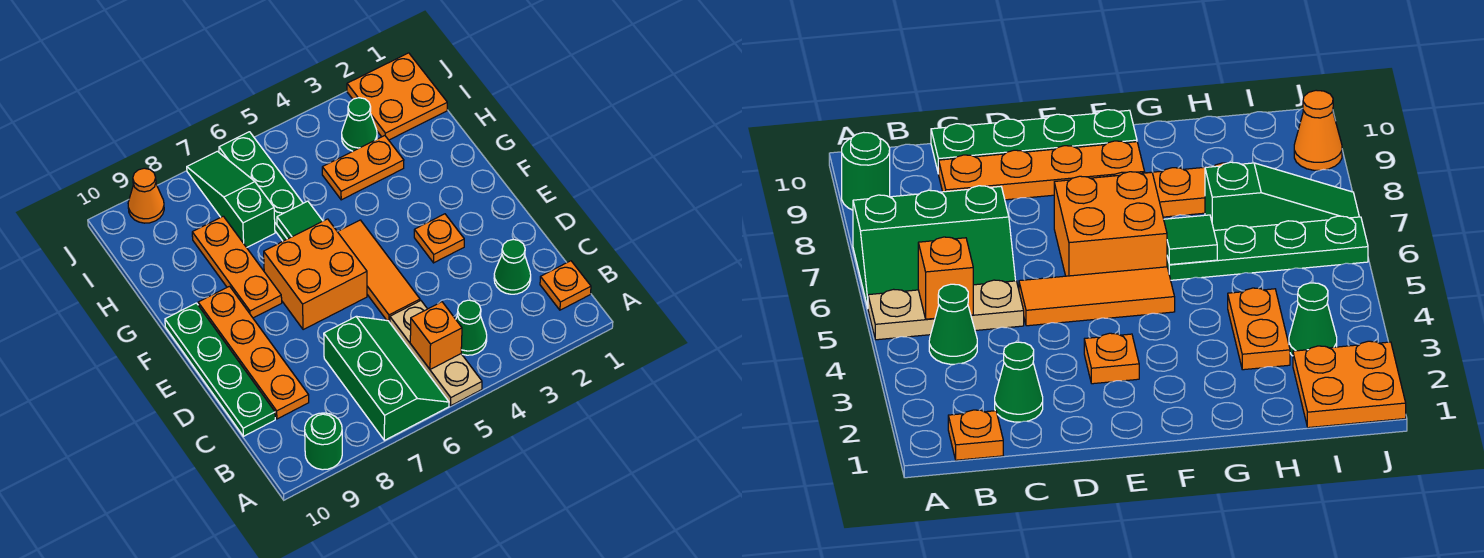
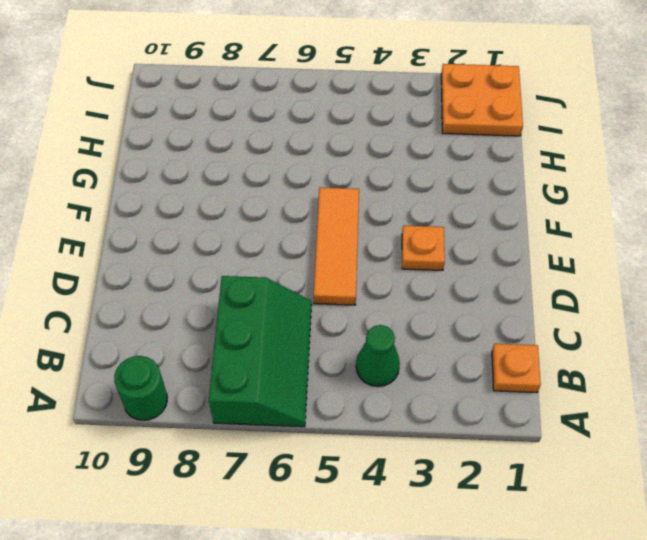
none -> tan plate A5:C5 level 1
none -> green cone C2 level 1
none -> orange plate C9:F9 level 1

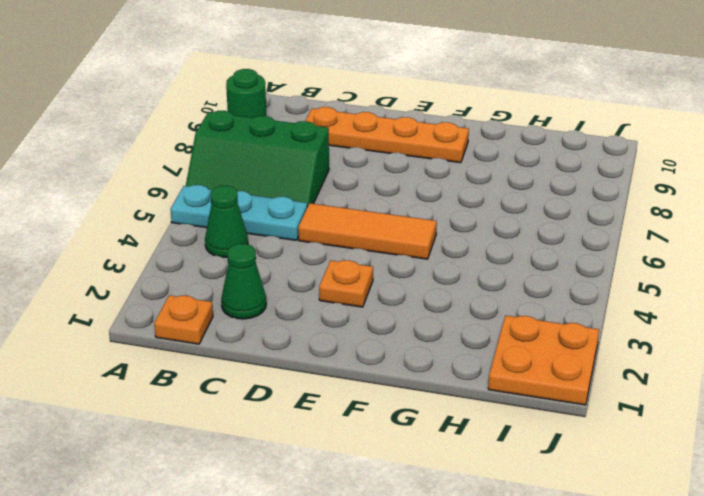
cyan plate A5:C5 level 1 -> tan plate A5:C5 level 1
none -> green plate C10:F10 level 1
none -> orange brick E6:F7 level 1
none -> orange plate F8:H8 level 1

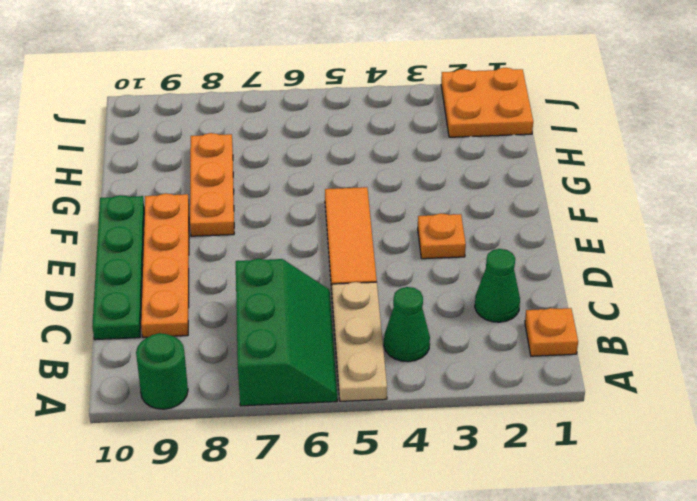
none -> orange brick E6:F7 level 1
none -> green plate G6:J6 level 1
none -> orange plate H3:H4 level 1

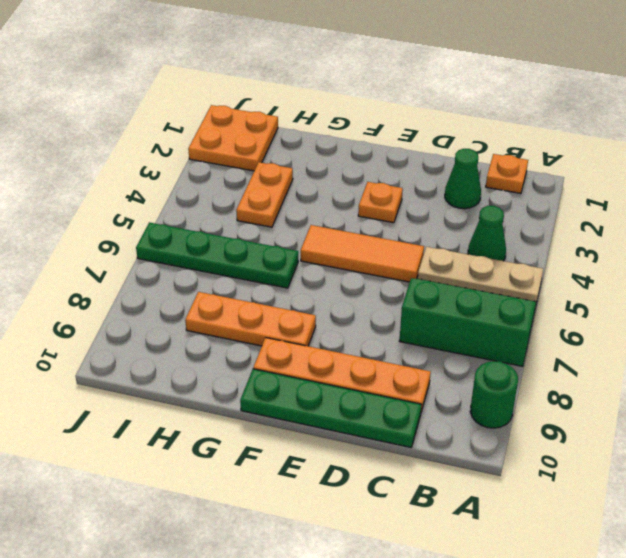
none -> orange brick E6:F7 level 1
none -> green slope H7:J7 level 1 top H
none -> green cone I3 level 1

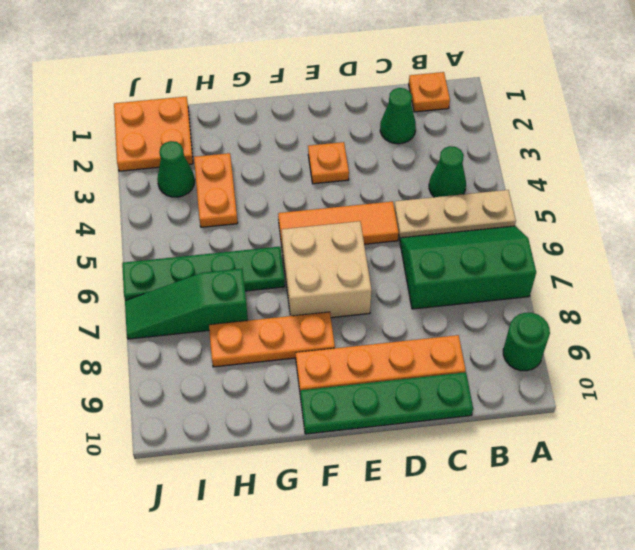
tan brick E6:F7 level 1 -> orange brick E6:F7 level 1
none -> orange cone J9 level 1
none -> orange brick B5 level 2
none -> green tile G6 level 2

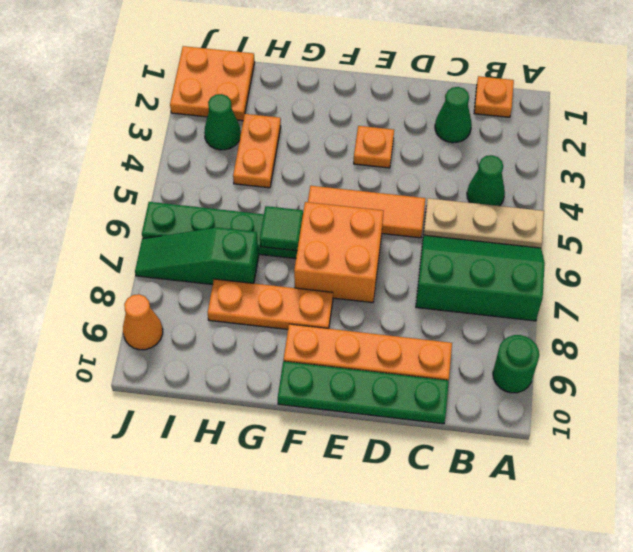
none -> orange brick B5 level 2

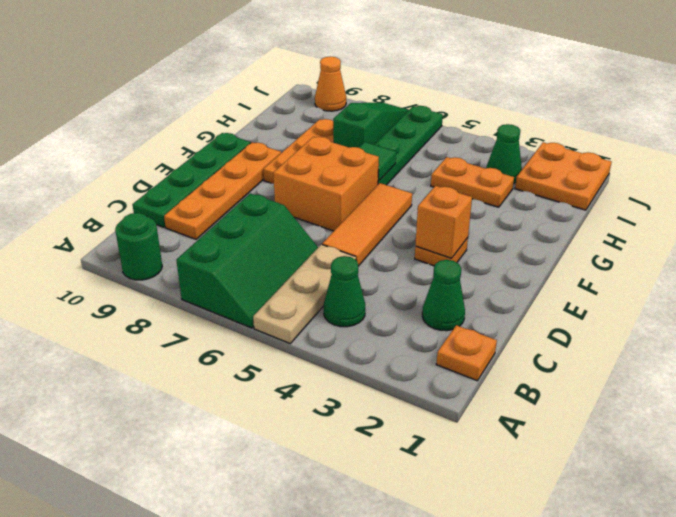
orange brick E3 level 2 -> orange brick B5 level 2

